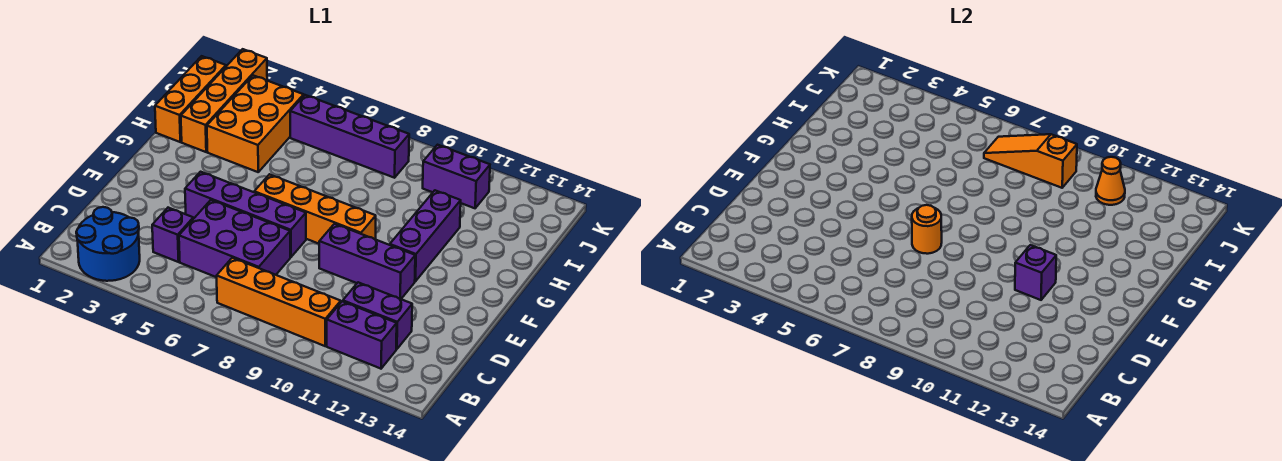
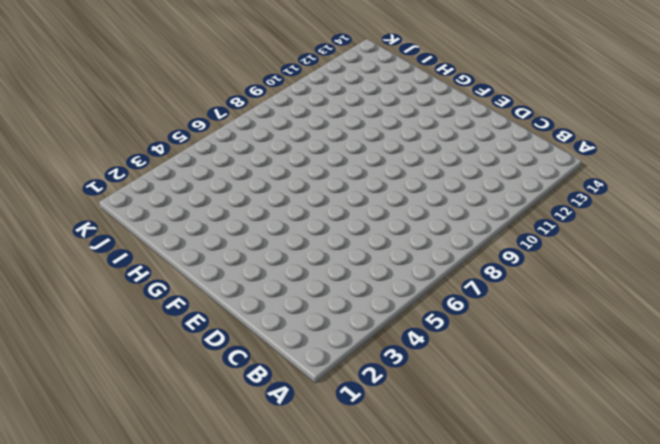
none -> blue round brick A2:B3 level 1
none -> orange brick B7:B10 level 1
none -> purple brick B11:B12 level 1

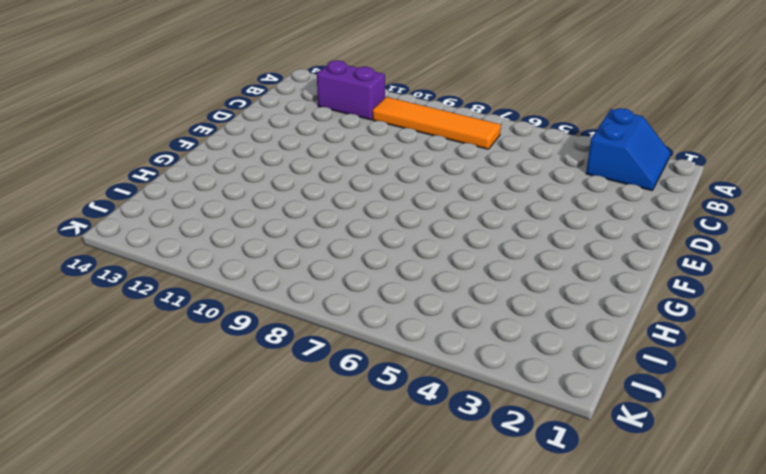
blue slope A2:B3 level 1 top 3 -> blue round brick A2:B3 level 1
orange tile B7:B10 level 1 -> orange brick B7:B10 level 1
none -> purple brick C4 level 1
none -> purple brick C5:D7 level 1
none -> purple brick C11:C12 level 1

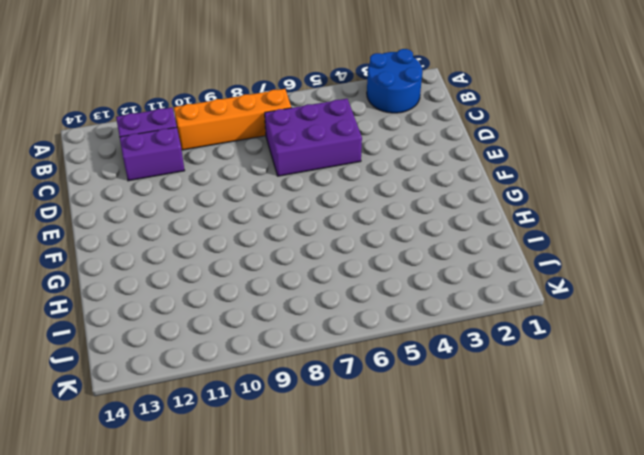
none -> purple brick C4 level 1
none -> purple brick E4:E7 level 1
none -> purple brick E9:E11 level 1

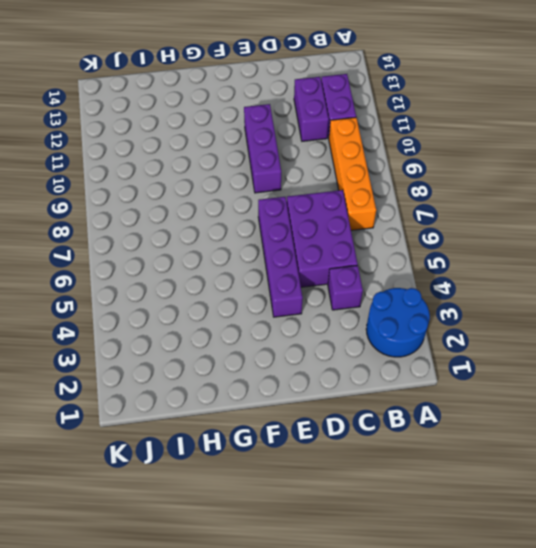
none -> orange brick F6:F9 level 1
none -> purple brick F11:H11 level 1
none -> orange brick H1:J1 level 1

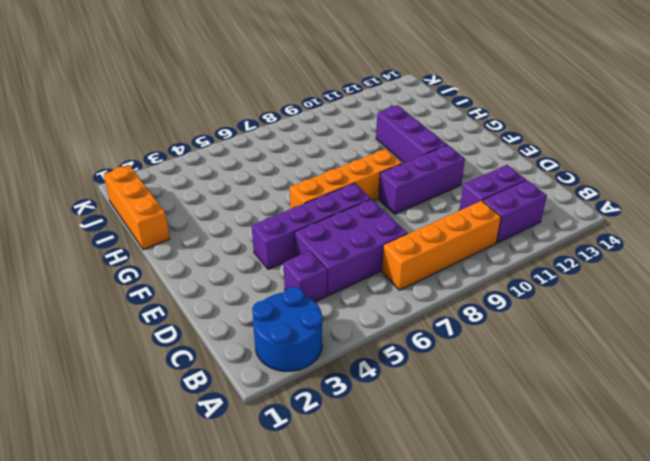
none -> orange brick H2:K2 level 1
none -> orange brick H3:J4 level 1
none -> purple brick J5:J8 level 1

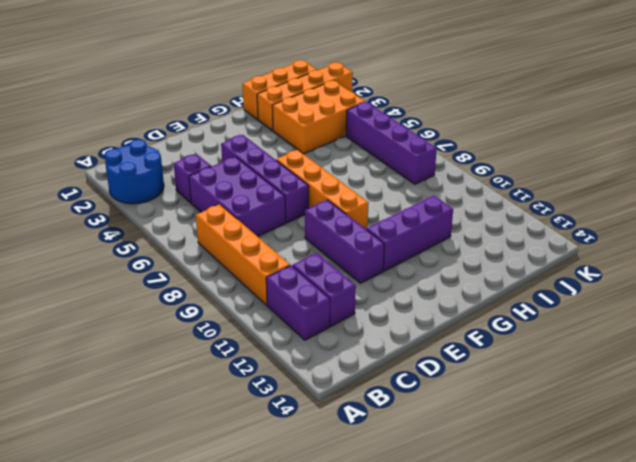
none -> purple brick J10:J11 level 1
none -> orange round brick E7 level 2
none -> purple brick E11 level 2

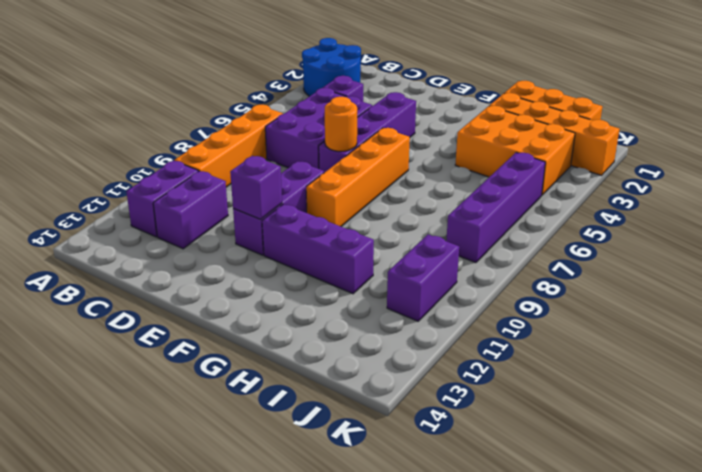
none -> orange slope J7:J9 level 2 top 9
none -> orange cone J11 level 2

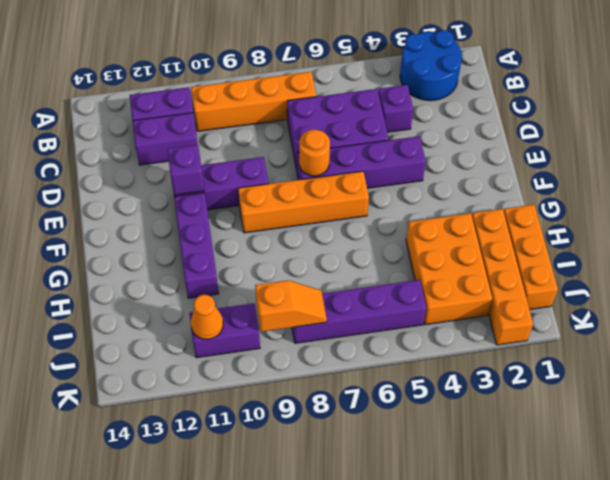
orange slope J8:J9 level 2 top 9 -> orange slope J7:J9 level 2 top 9

